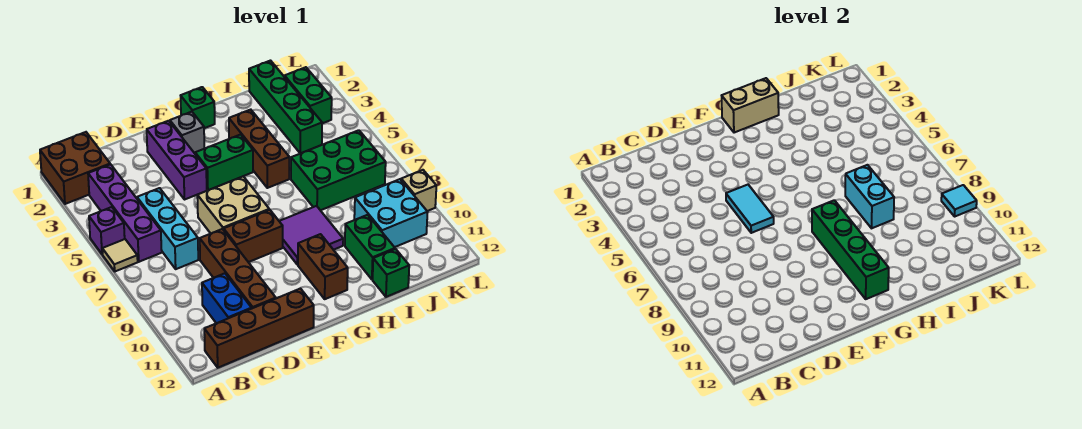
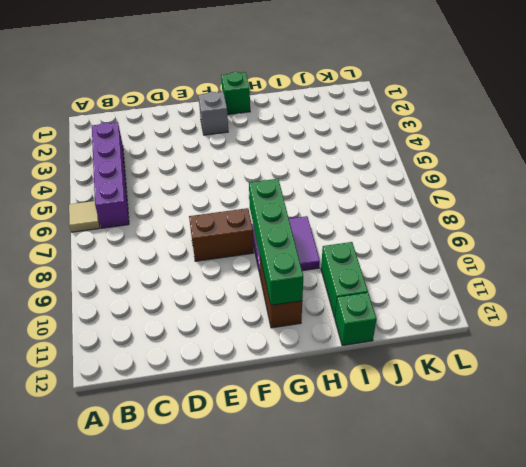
none -> brown brick A1:B2 level 1
none -> purple brick A5 level 1
none -> brown brick B12:E12 level 1

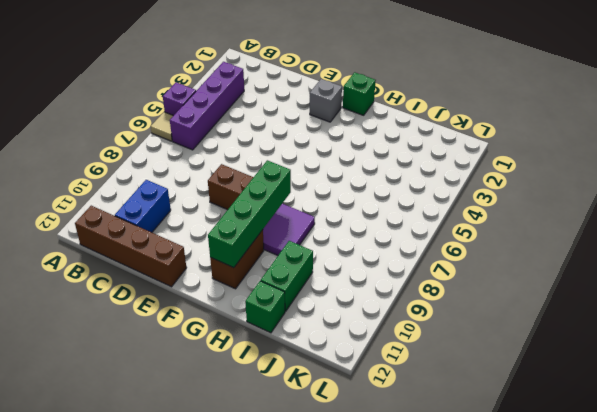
none -> brown brick A1:B2 level 1
none -> cyan brick C5:C7 level 1
none -> brown brick D8:D11 level 1

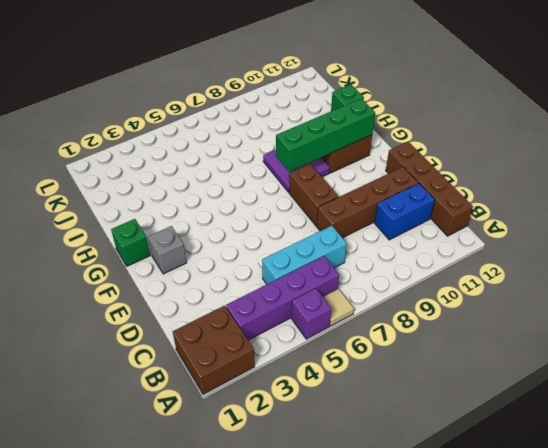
none -> purple brick E2:E4 level 1
none -> tan brick E6:F7 level 1
none -> green brick F4:G4 level 1

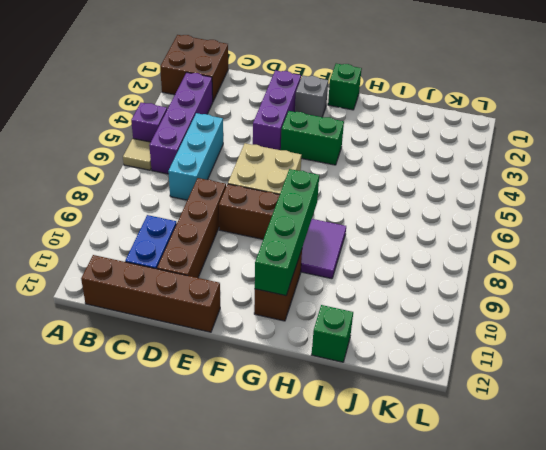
none -> brown brick H3:H5 level 1
none -> green brick I6:K7 level 1
none -> green brick I10:I11 level 1

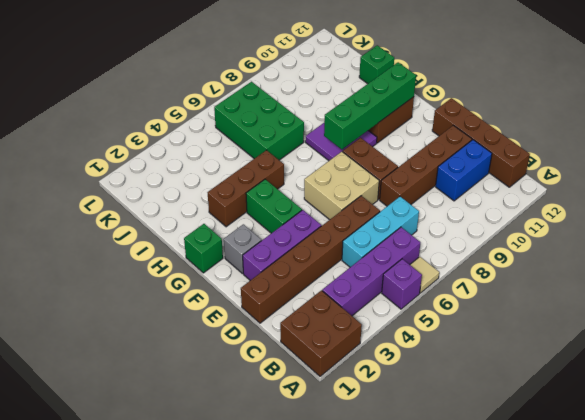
brown brick D1:D6 level 1 -> none
none -> green brick I10:I11 level 1
none -> green brick J1:J4 level 1
none -> cyan brick J9:K10 level 1

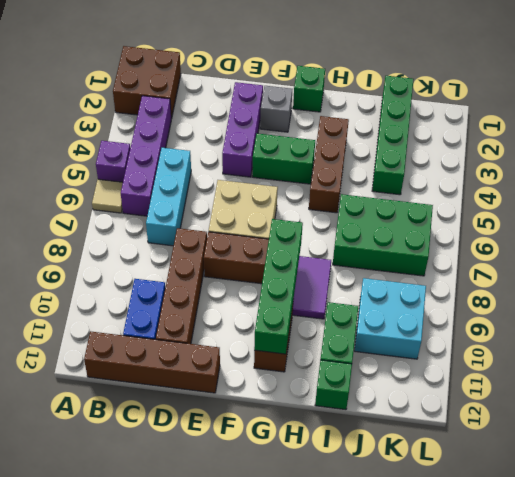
none -> green brick K2:K3 level 1
none -> tan brick L9 level 1
none -> cyan tile E5:E6 level 2

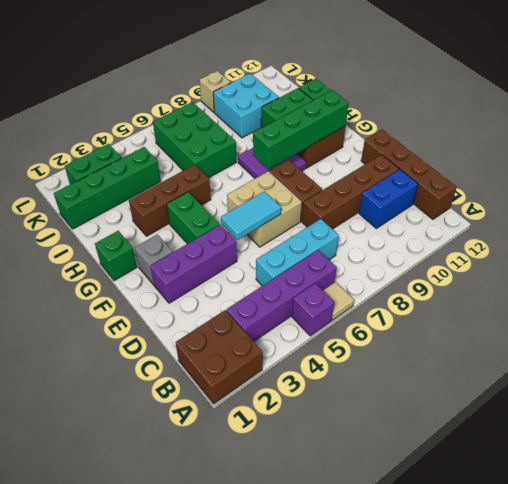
none -> tan brick G1:H1 level 2
none -> cyan brick I7:I8 level 2
none -> cyan tile L9 level 2

